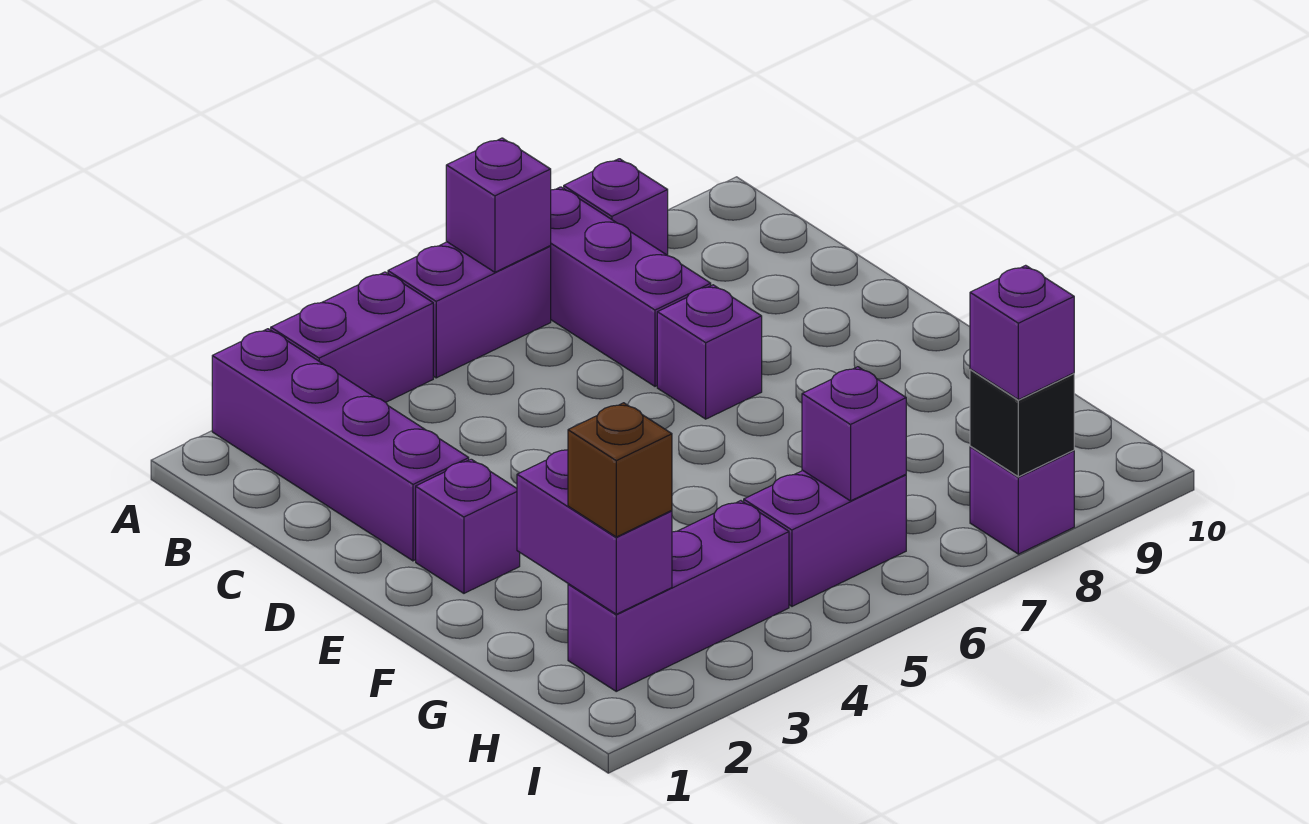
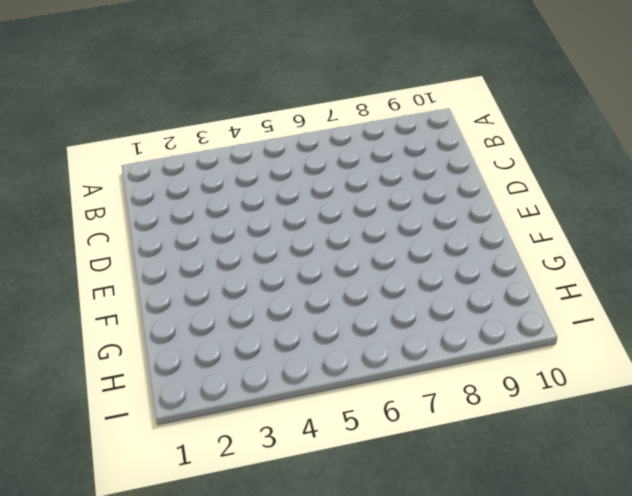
none -> purple brick A2:D2 level 1
none -> purple brick A3:A4 level 1
none -> purple brick A5:A6 level 1

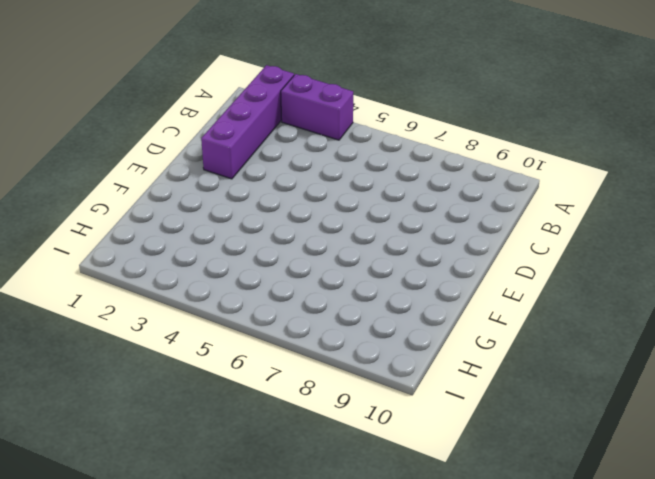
none -> purple brick A5:A6 level 1
none -> purple brick A7:C7 level 1
none -> purple brick A8 level 1

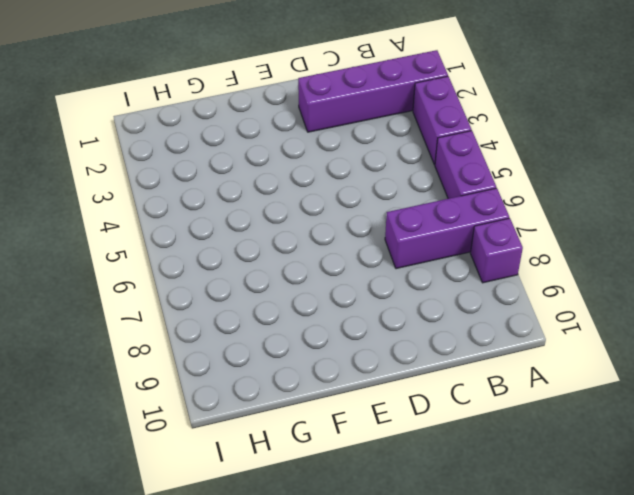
none -> purple brick D7 level 1
none -> purple brick E2 level 1
none -> purple brick H2:H4 level 1

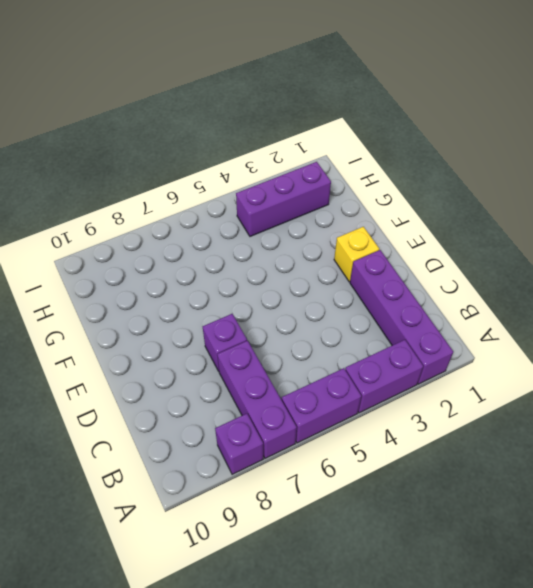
yellow brick E2 level 1 -> purple brick E2 level 1
none -> purple brick H5:H6 level 1
none -> purple brick I8 level 1
none -> purple brick A6 level 2

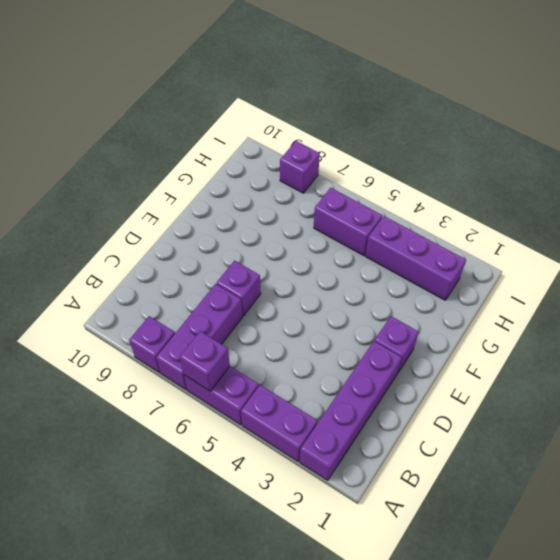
none -> purple brick G2:H2 level 2
none -> purple brick H6 level 2
none -> black brick I8 level 2

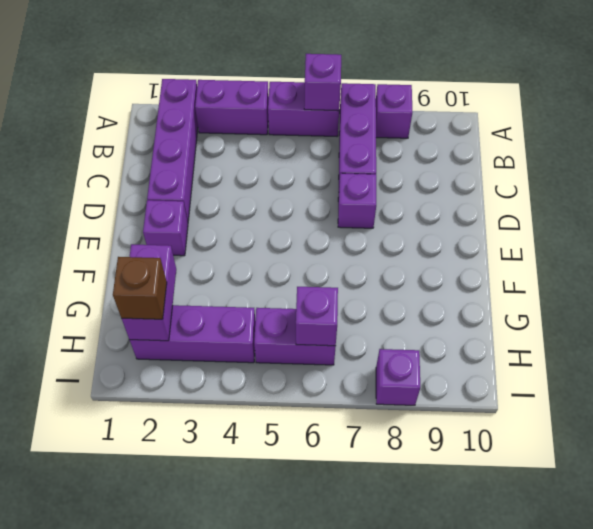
none -> black brick I8 level 2
none -> purple brick I8 level 3

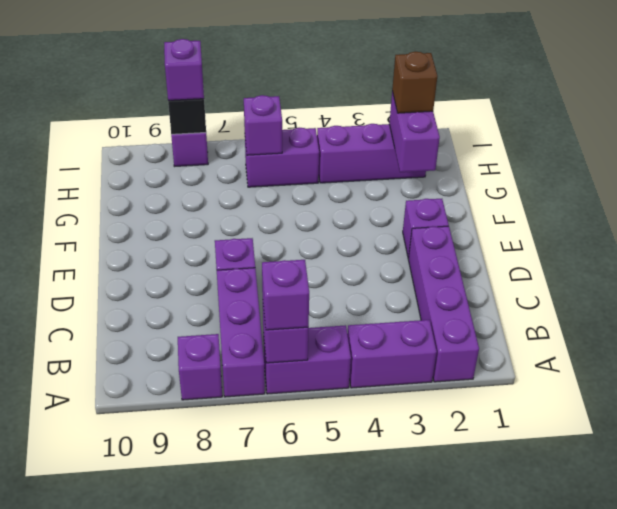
purple brick A6 level 3 -> none

